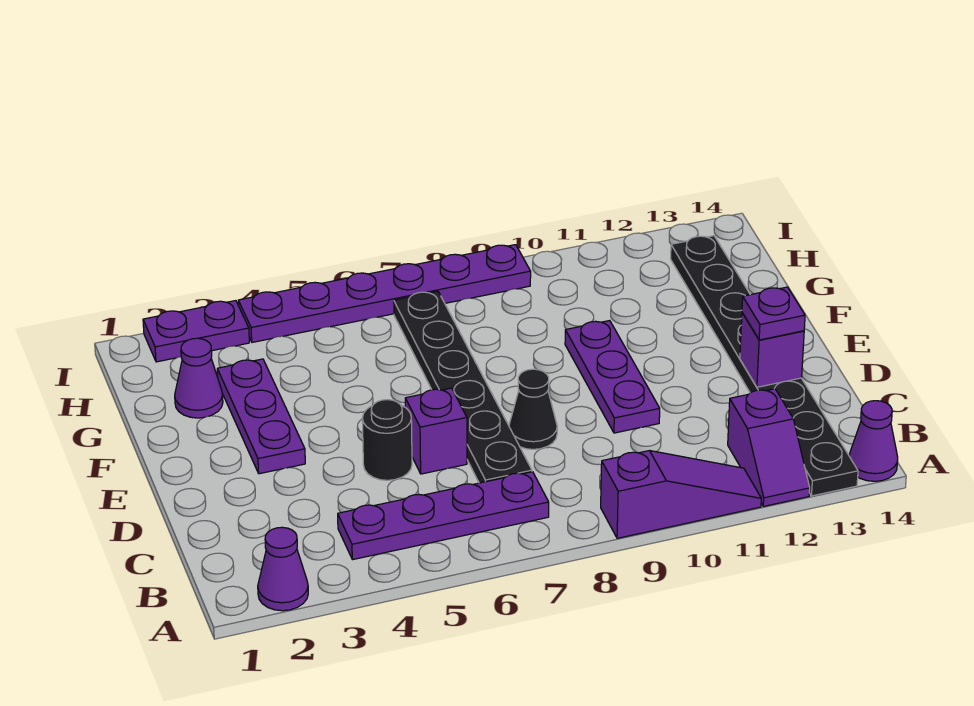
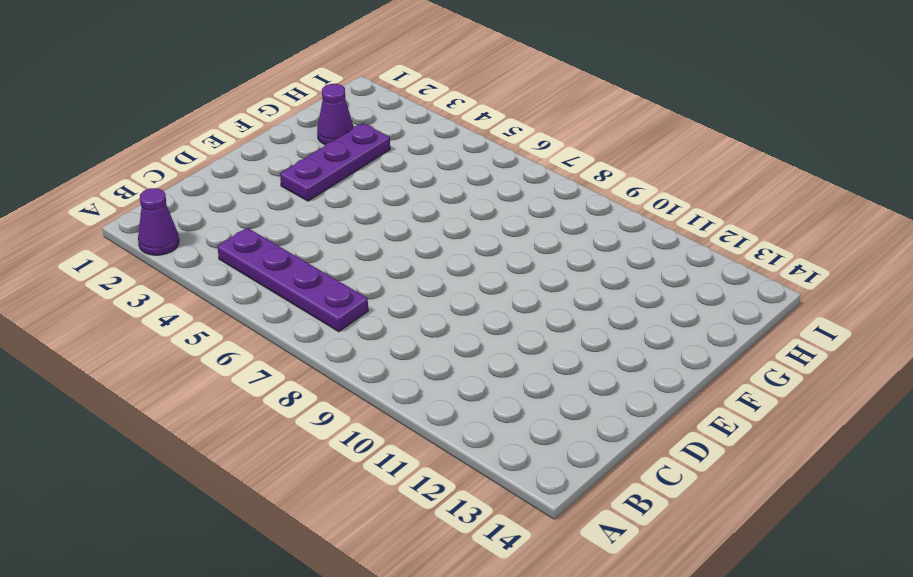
none -> purple slope A9:A11 level 1 top 9
none -> purple slope A12:B12 level 1 top B
none -> black plate A13:H13 level 1

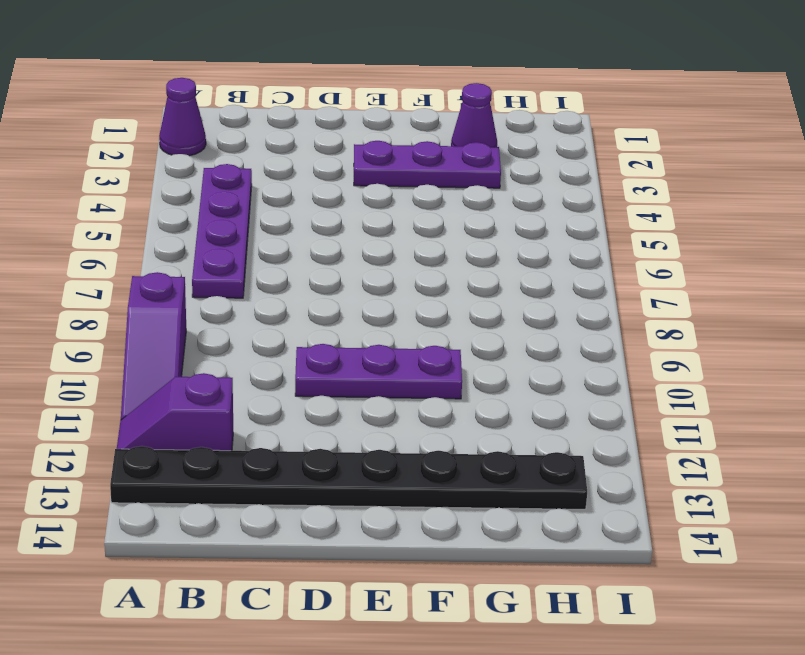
none -> purple cone A14 level 1
none -> black plate C7:H7 level 1
none -> black round brick D5 level 1

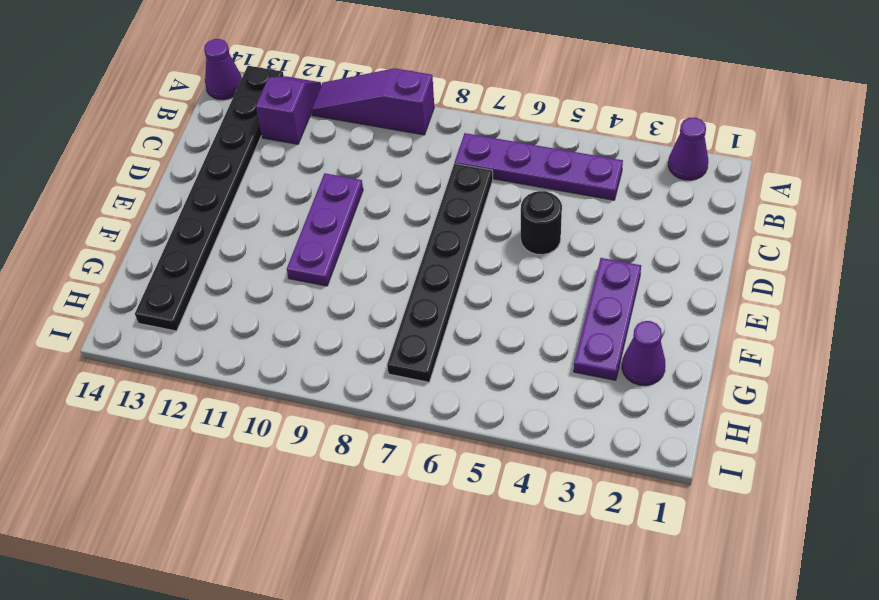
none -> purple brick D6 level 1
none -> black cone D8 level 1
none -> purple plate I2:I3 level 1

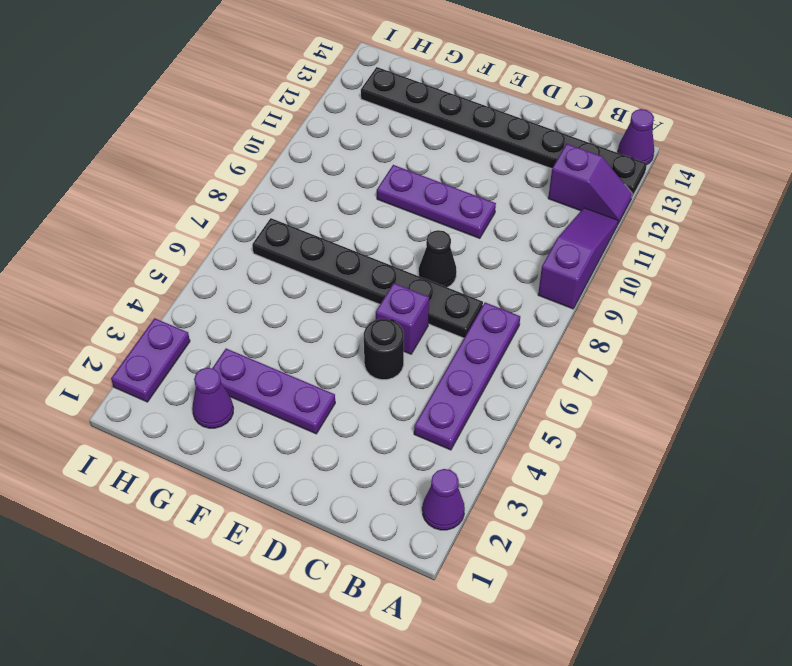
none -> purple plate I4:I9 level 1
none -> purple brick D13 level 2
none -> purple plate D13 level 3

